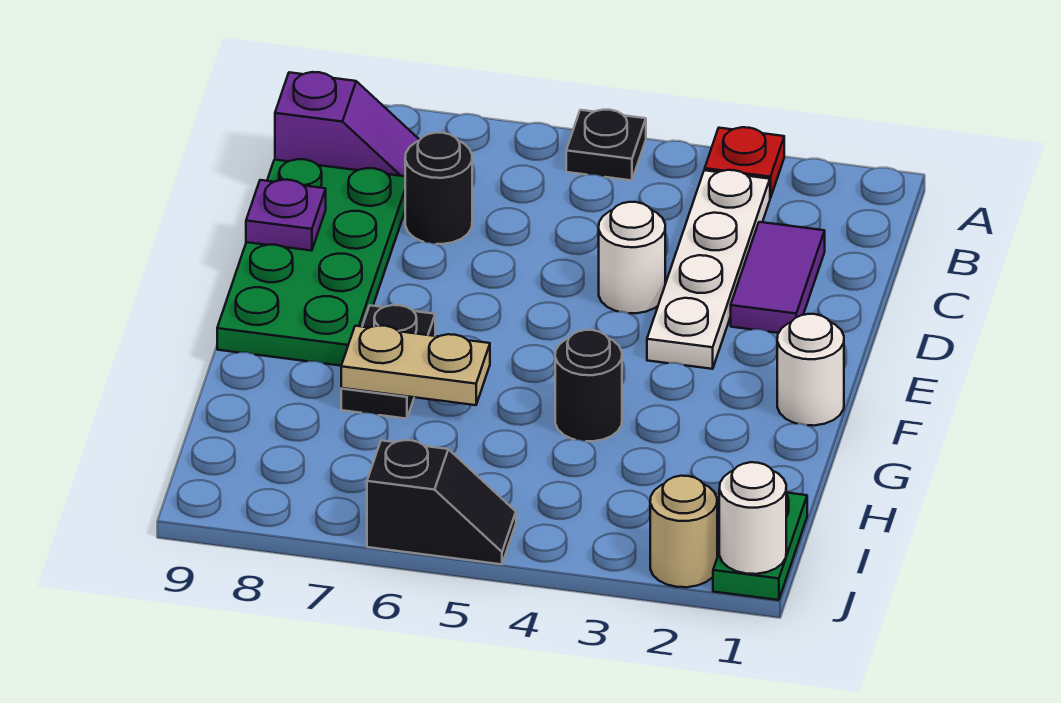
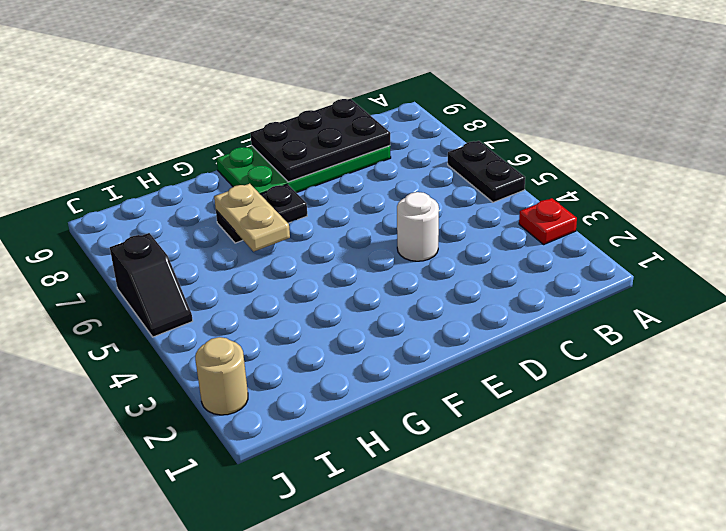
black plate A5:A6 level 1 -> black plate A5 level 1
black plate C8:E9 level 2 -> purple plate D9 level 2
none -> white plate B3:E3 level 1
none -> purple slope B8:B9 level 1 top 9
none -> purple tile C2:D2 level 1

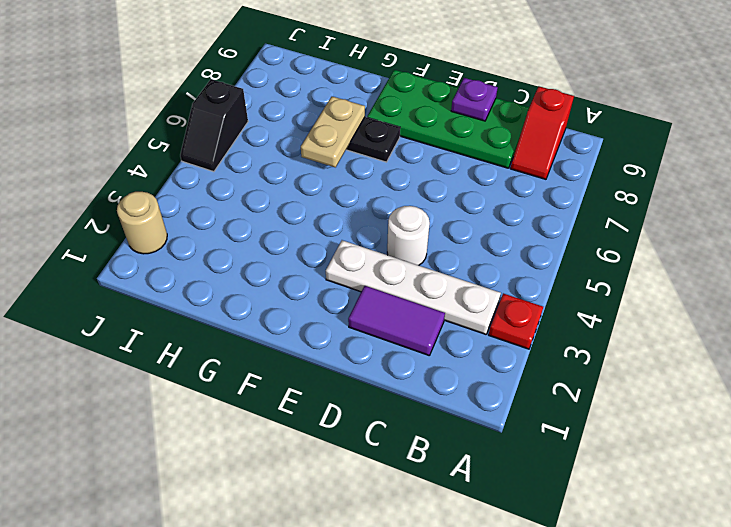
red slope B8:B9 level 1 top 9 -> purple slope B8:B9 level 1 top 9
none -> black plate A5 level 1
none -> black round brick C7 level 1
none -> white round brick F1 level 1

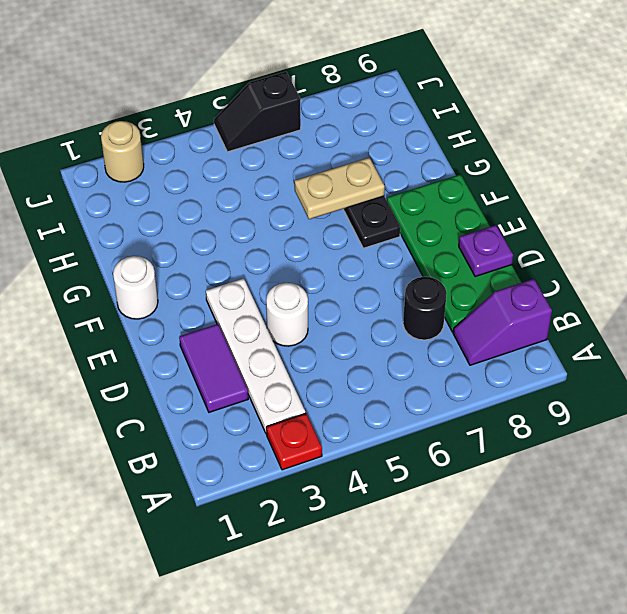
none -> black plate A5 level 1
none -> black round brick G4 level 1
none -> green plate I1:J1 level 1

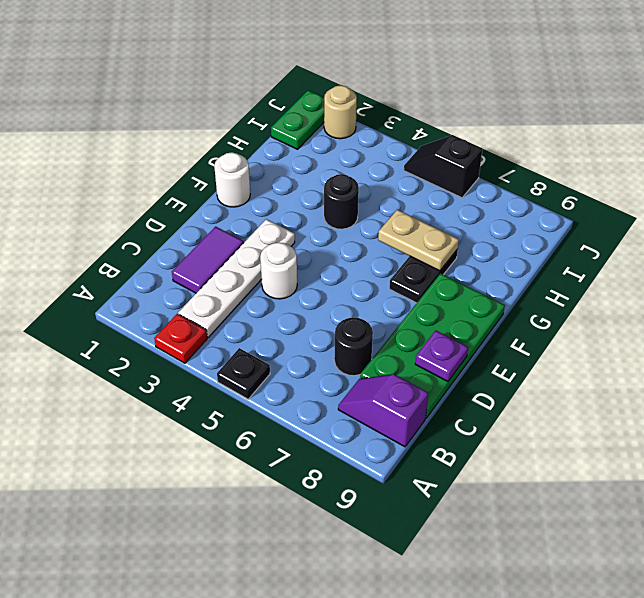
none -> white round brick J1 level 2

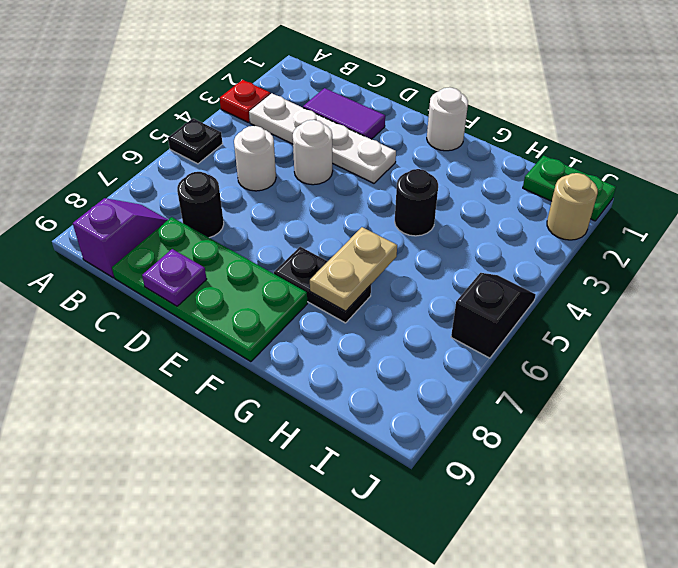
white round brick C5 level 1 -> white round brick J1 level 2

